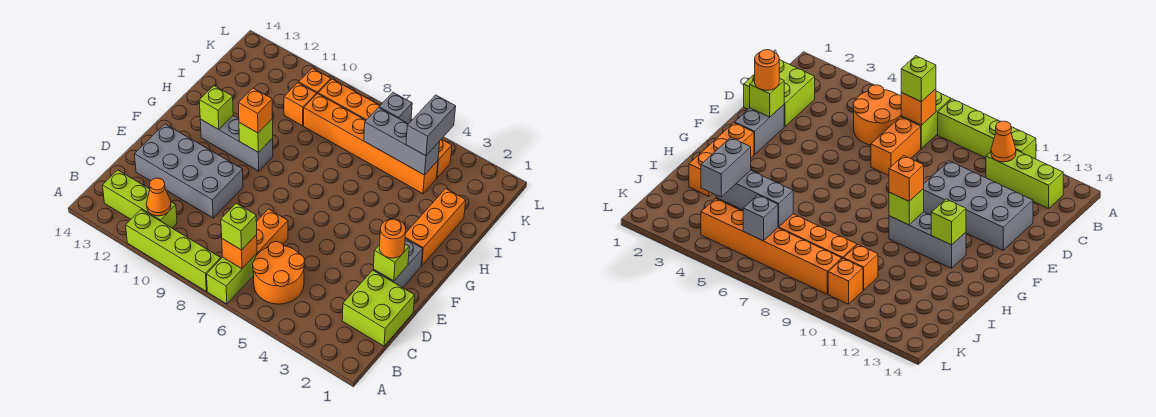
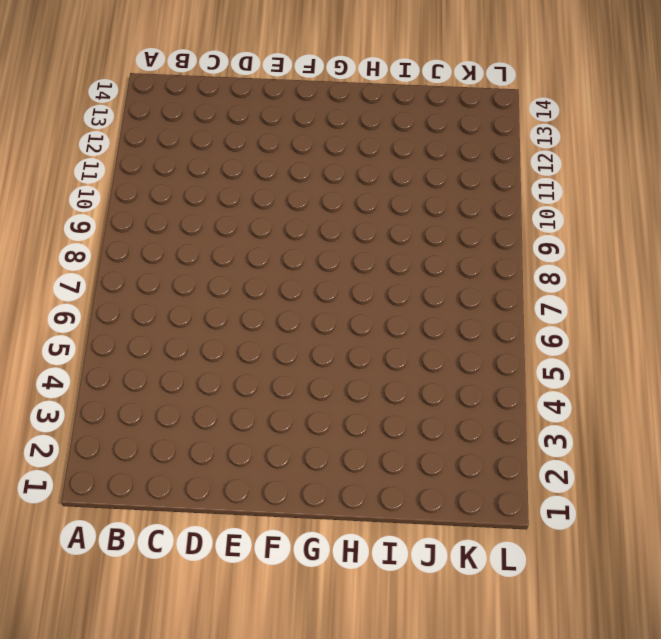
none -> lime brick A7:B7 level 1
none -> lime brick A8:A11 level 1
none -> orange round brick B5:C6 level 1

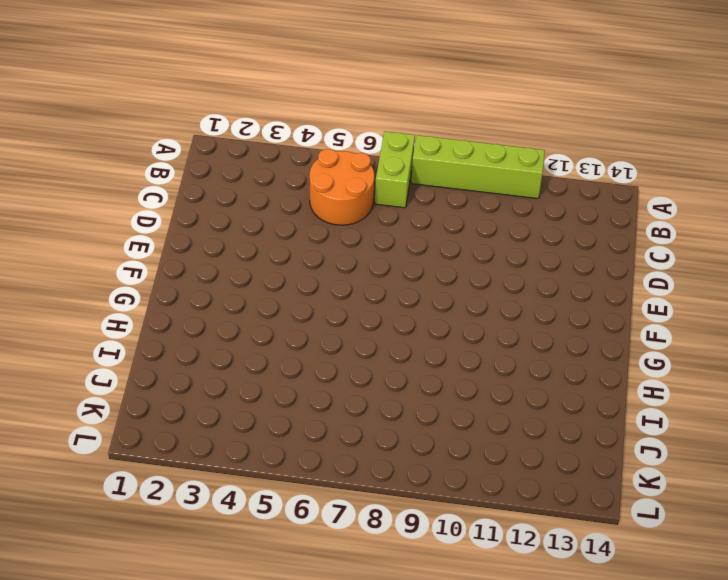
none -> lime brick B11:B13 level 1
none -> lime brick C1:D2 level 1
none -> orange brick C7:D7 level 1

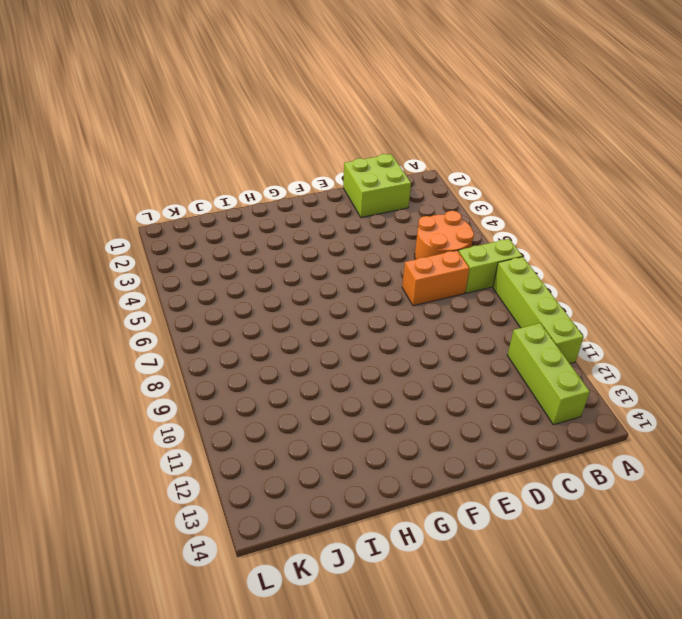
none -> grey brick D10:E13 level 1
none -> grey brick E2:F2 level 1
none -> orange brick G2:I2 level 1

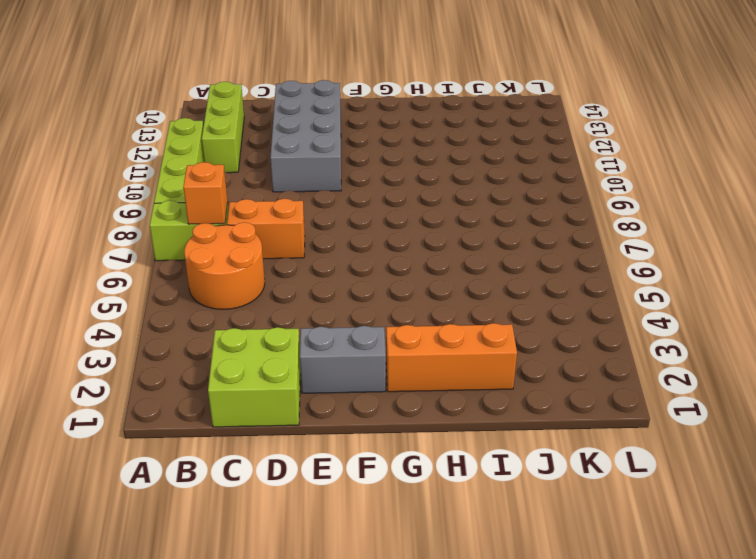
none -> grey brick G10:G12 level 1
none -> orange brick J4:J9 level 1
none -> orange brick J10 level 1

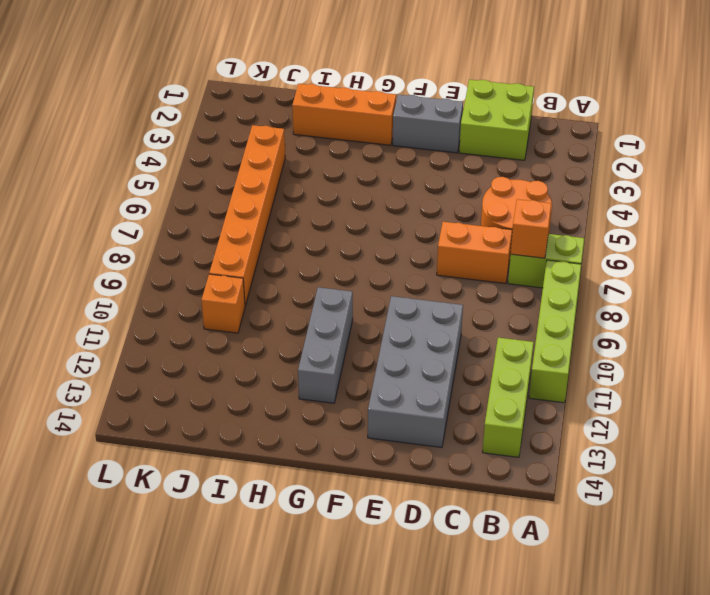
none -> orange brick K4:K9 level 1
none -> orange brick K10 level 1
none -> orange cone B11 level 2

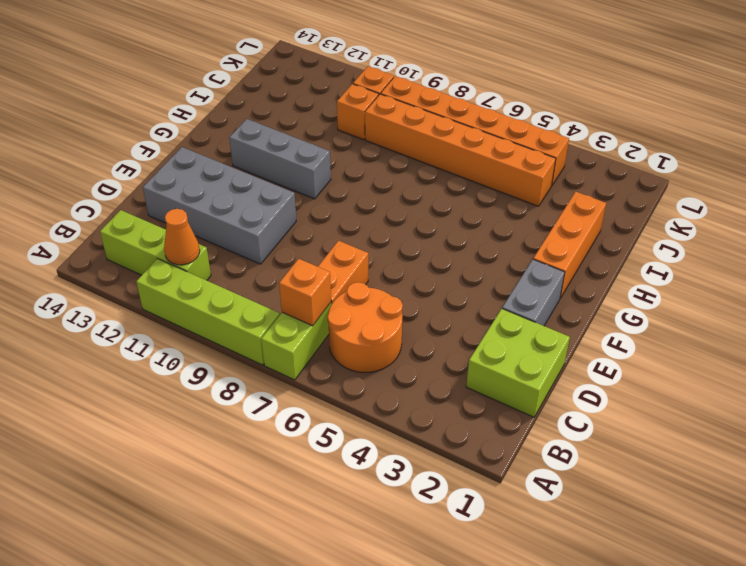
none -> lime brick E2 level 2
none -> lime brick G10 level 2
none -> lime brick G12 level 2

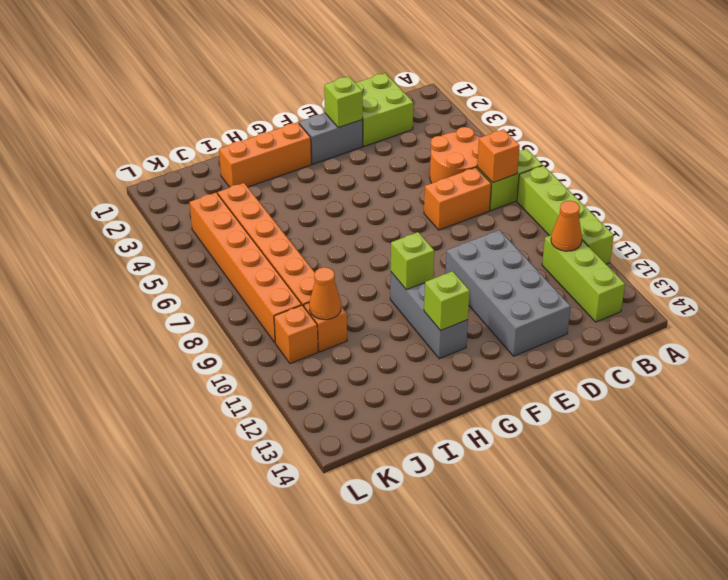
orange cone J10 level 2 -> none
none -> grey brick J4:J6 level 2
none -> grey brick K6 level 2
none -> lime brick B7 level 3

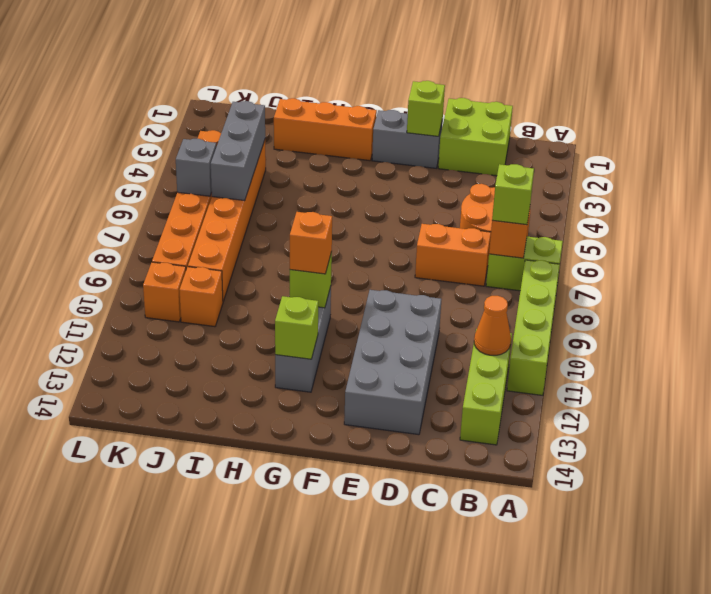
none -> orange round brick E2 level 3
none -> grey brick J4:K4 level 3

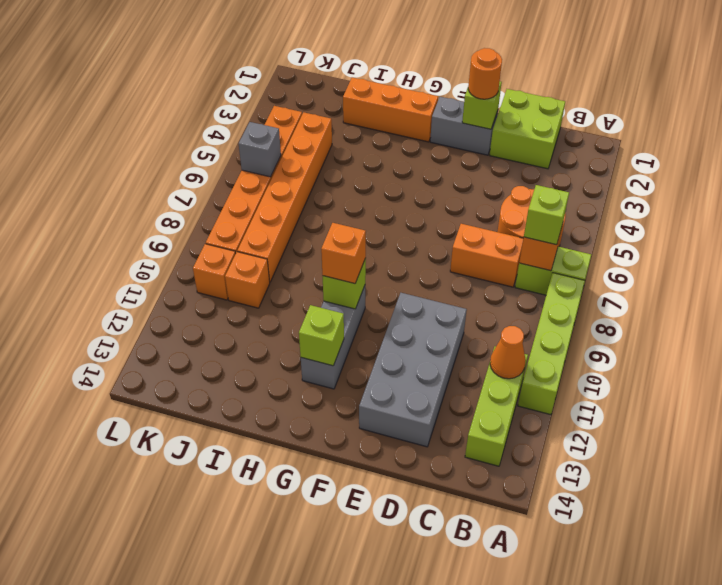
none -> grey brick J4:J6 level 2
none -> grey brick J4:K4 level 3

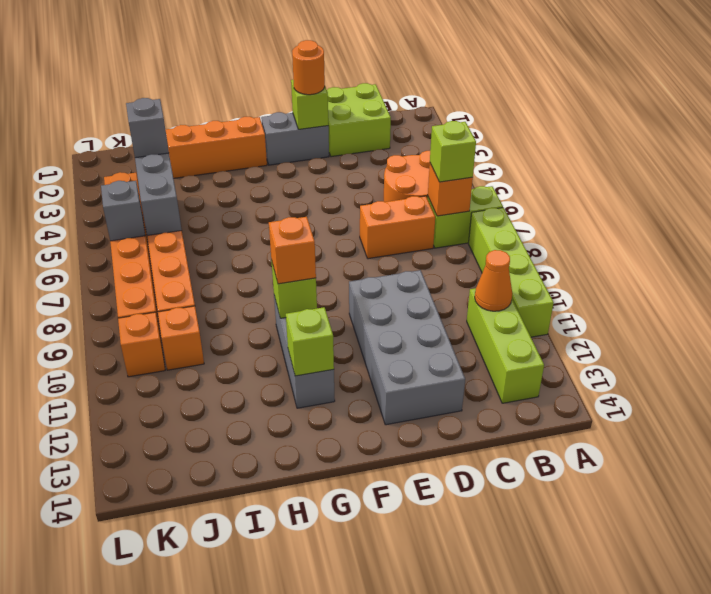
grey brick J4 level 3 -> grey brick J4:K4 level 3

